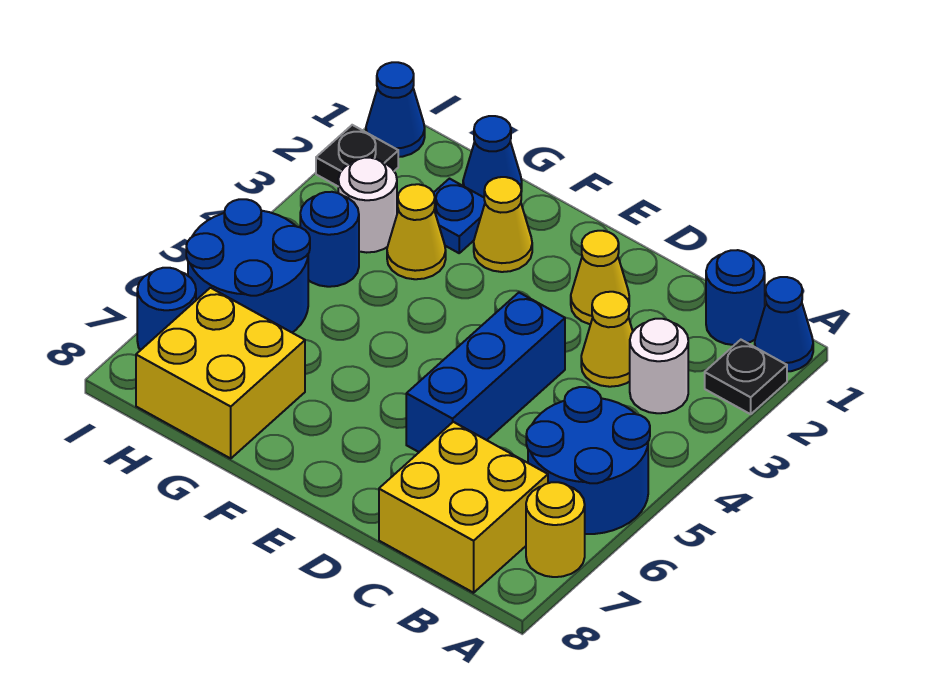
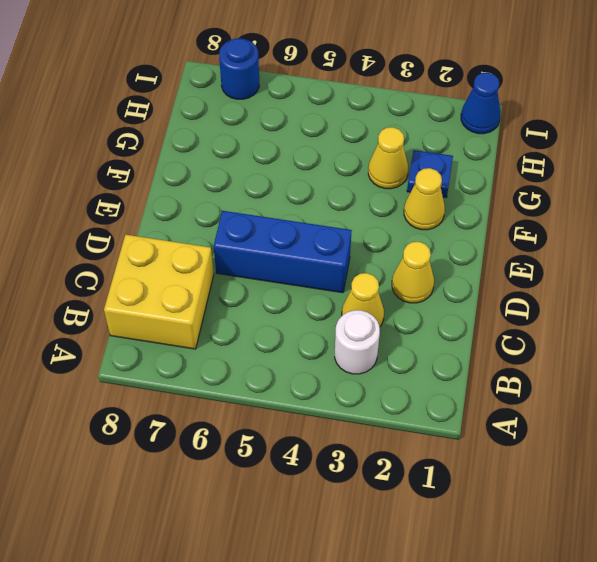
none -> blue cone A1 level 1
none -> black plate A2 level 1
none -> blue round brick A5:B6 level 1

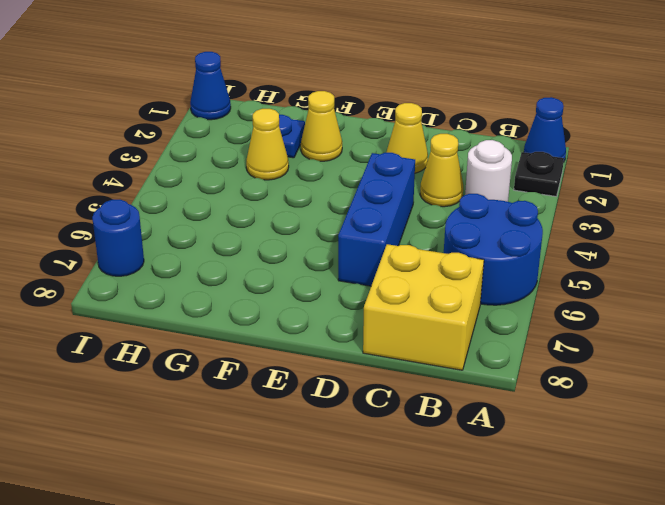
none -> yellow round brick A7 level 1
none -> blue round brick B1 level 1
none -> blue cone G1 level 1

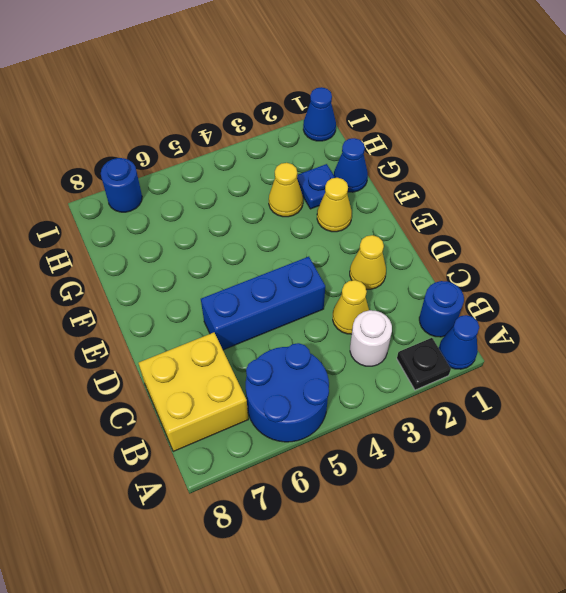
none -> yellow round brick A7 level 1
none -> yellow brick G7:H8 level 1
none -> white round brick H3 level 1

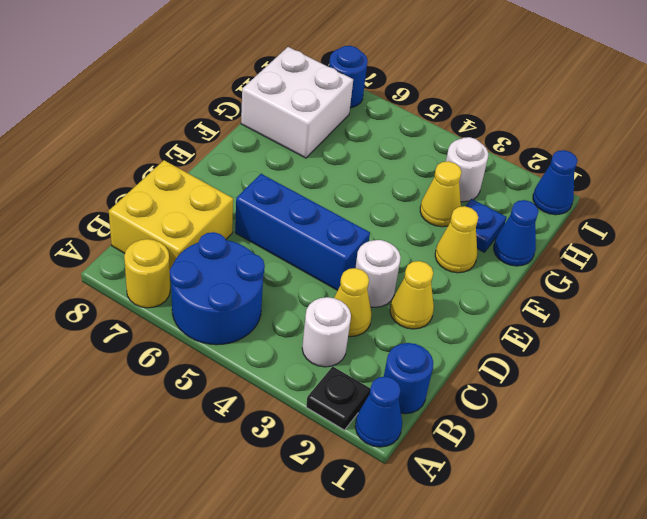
white round brick D3 level 1 -> none
white brick G7:H8 level 1 -> yellow brick G7:H8 level 1
none -> blue round brick H4 level 1
none -> blue round brick H5:I6 level 1
none -> black plate I2 level 1

